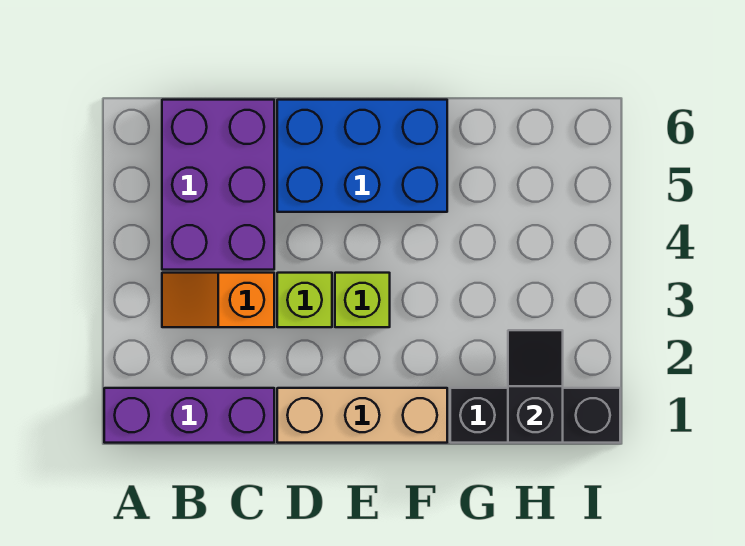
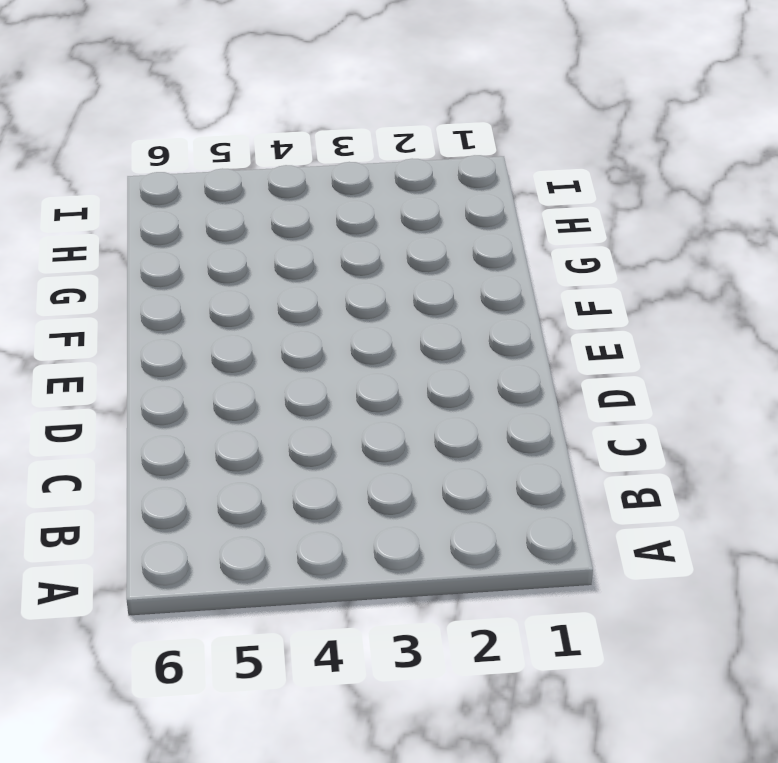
none -> purple brick A1:C1 level 1
none -> orange slope B3:C3 level 1 top C

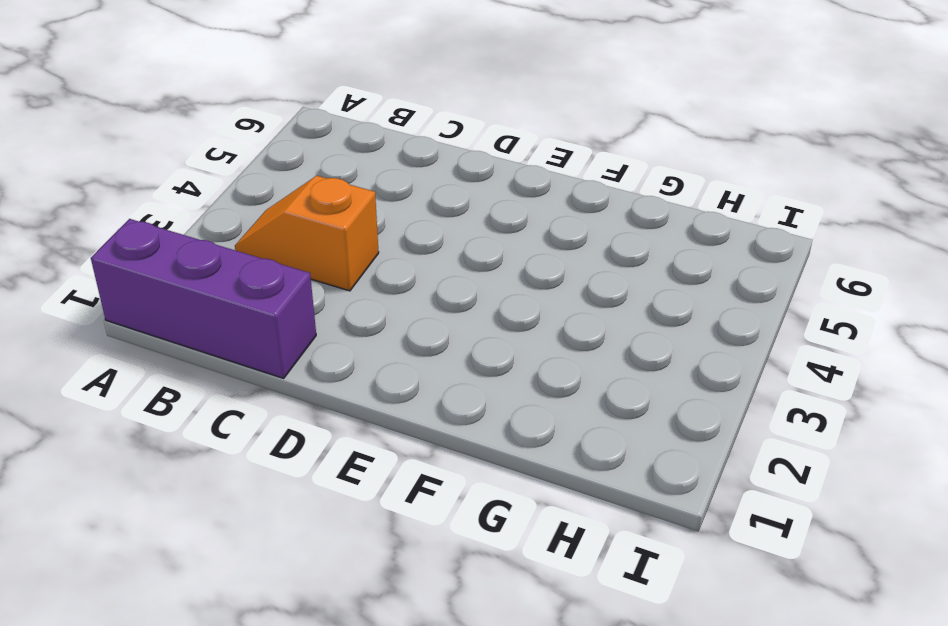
none -> purple brick B4:C6 level 1
none -> tan brick D1:F1 level 1

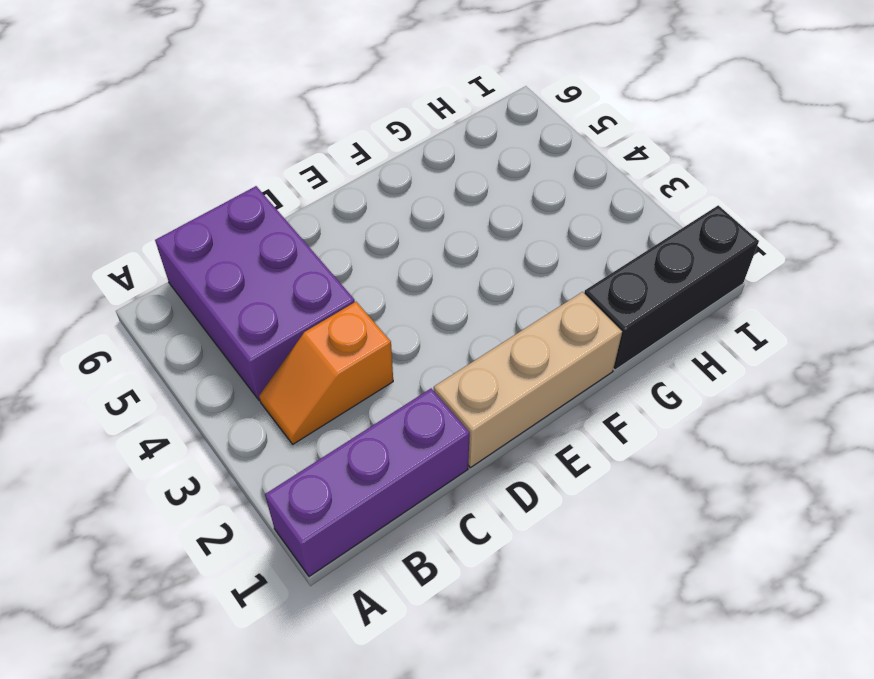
none -> lime brick D3 level 1
none -> blue brick D5:F6 level 1

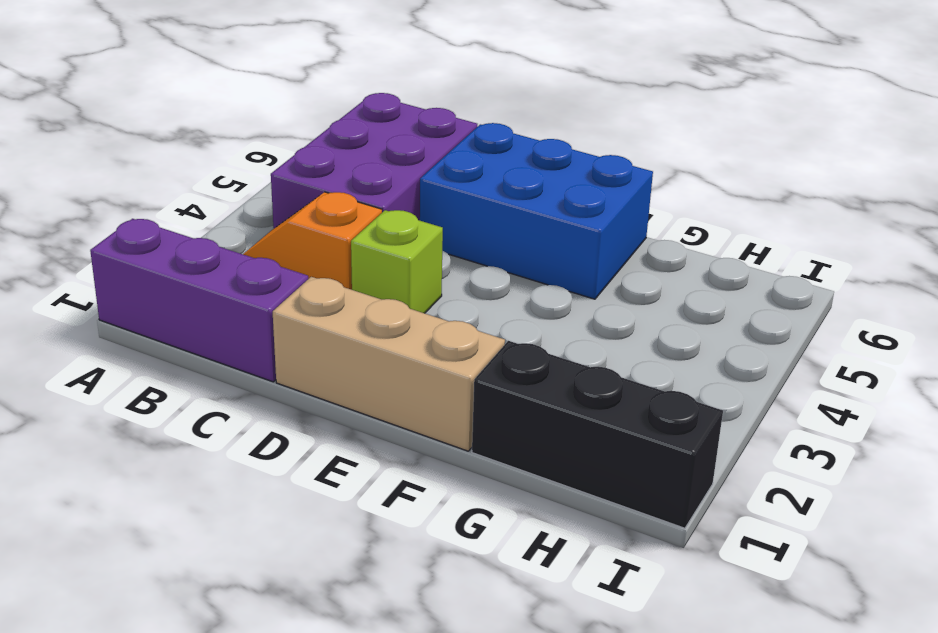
none -> lime brick E3 level 1
none -> black slope H1:H2 level 2 top 1

